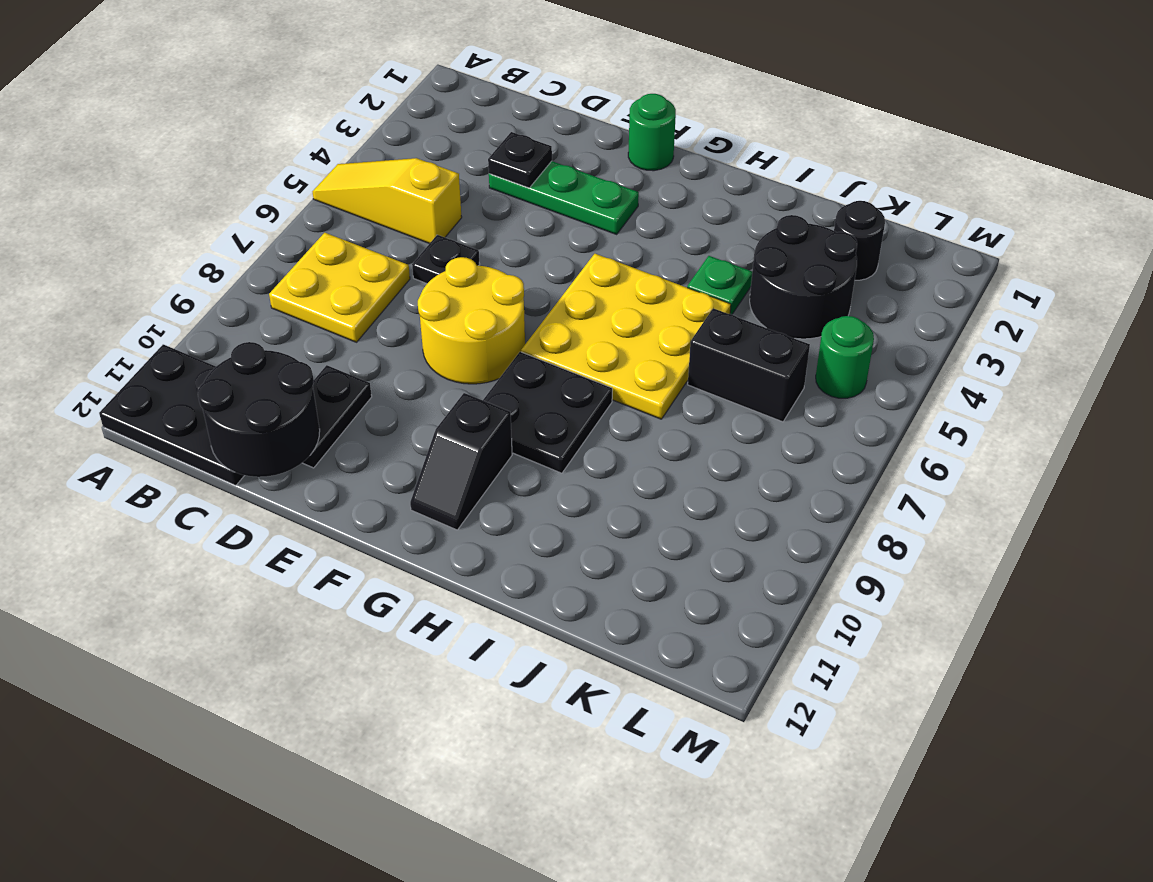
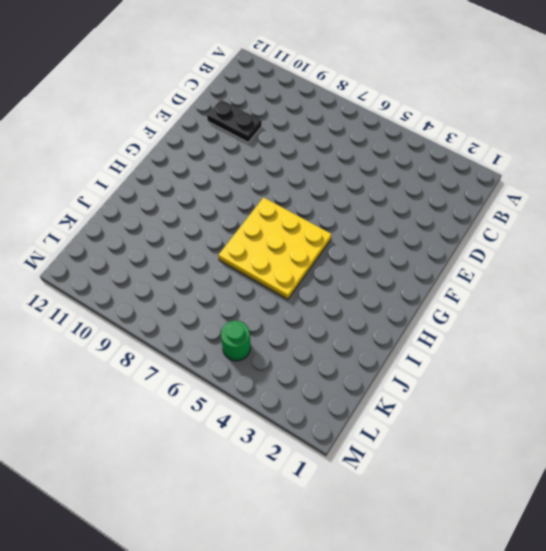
none -> yellow slope A5:C5 level 1 top C
none -> black plate A11:C12 level 1
none -> yellow plate B7:C8 level 1

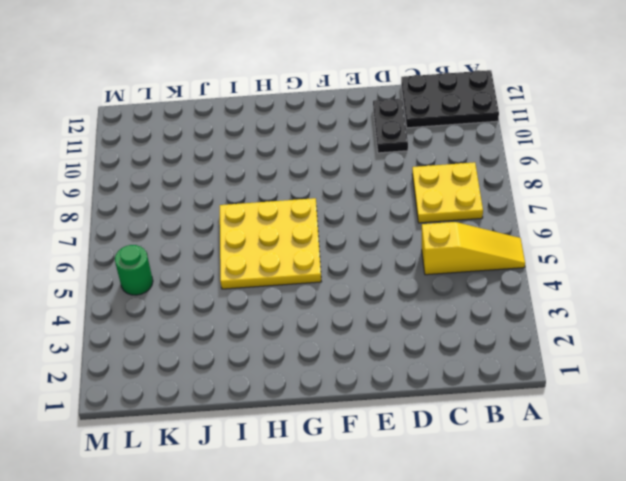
none -> green plate D3:F3 level 1
none -> black plate D6 level 1
none -> yellow round brick E7:F8 level 1

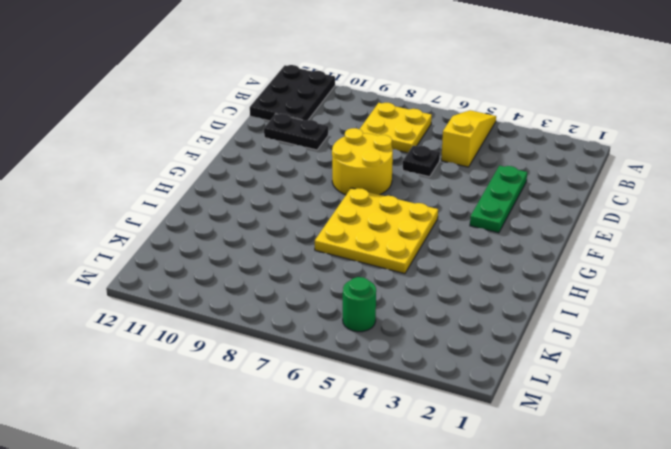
none -> green round brick F1 level 1
none -> black plate G8:H9 level 1
none -> black slope G10:G11 level 1 top 10

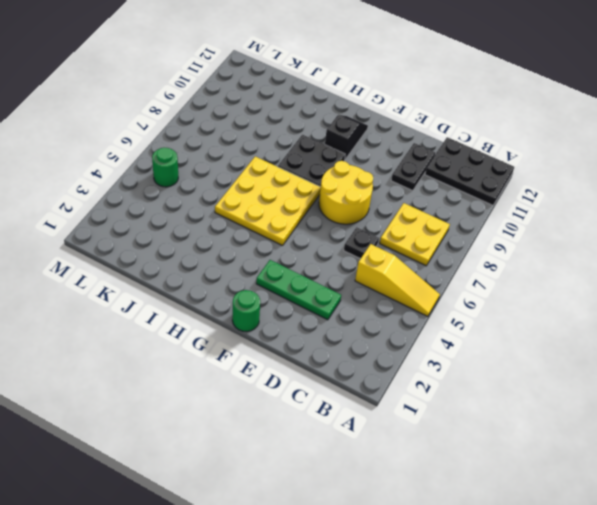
none -> green plate I4 level 1
none -> black round brick J3:K4 level 1
none -> black brick J6:K6 level 1

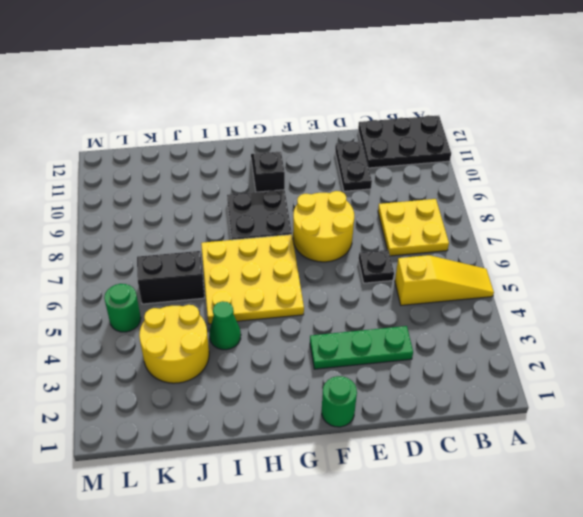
green cone I4 level 1 -> green plate I4 level 1
yellow round brick J3:K4 level 1 -> black round brick J3:K4 level 1
none -> black round brick K2 level 1
none -> black round brick C11:D12 level 2
none -> black plate D3 level 2

